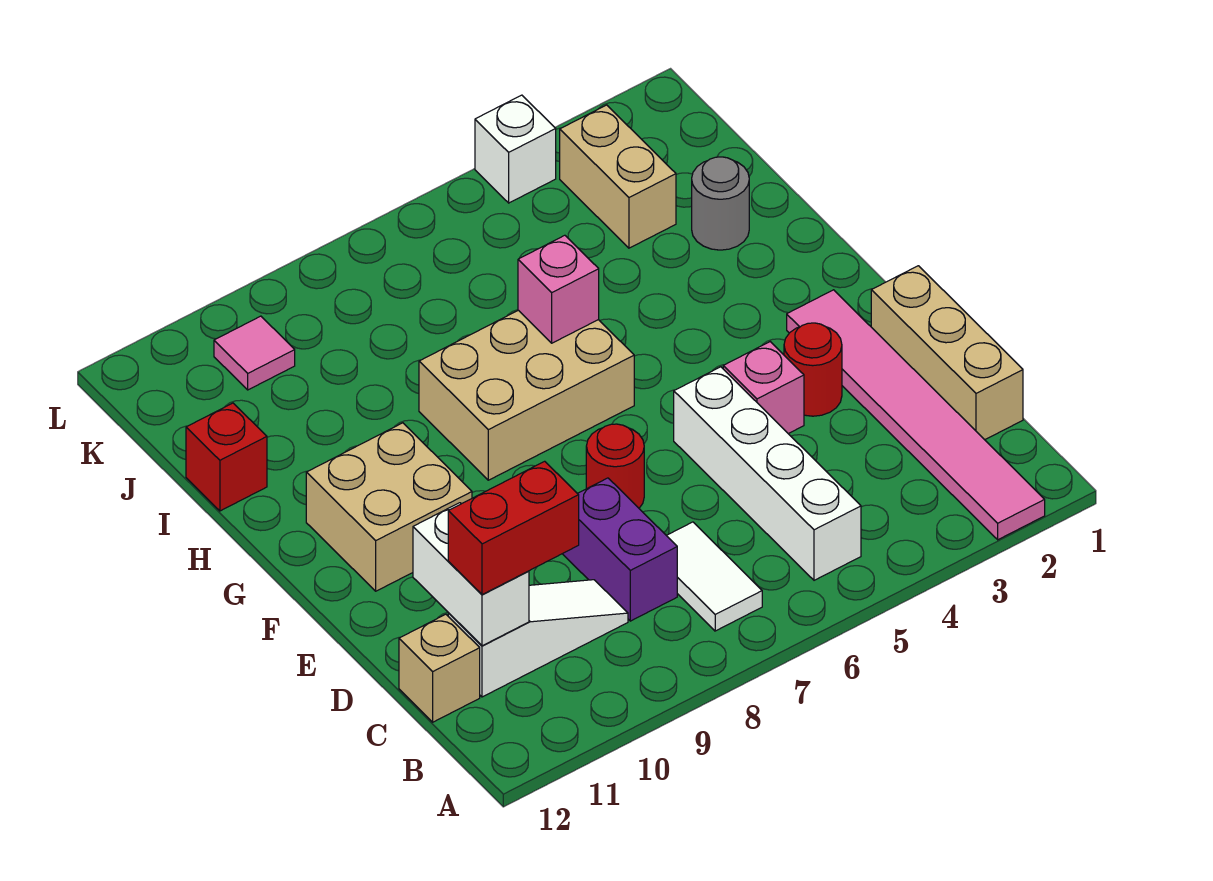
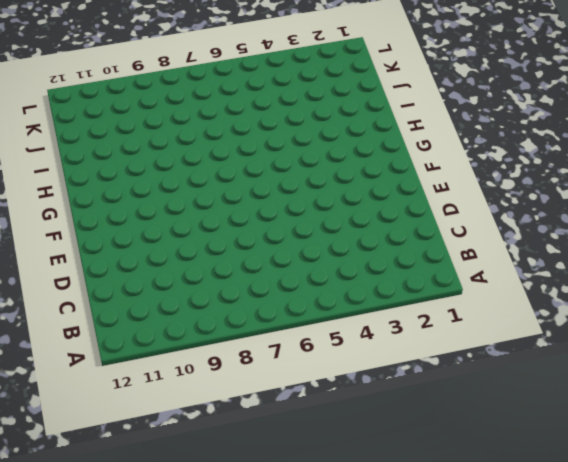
none -> pink tile A2:F2 level 1
none -> white brick B5:E5 level 1
none -> white tile B7:C7 level 1

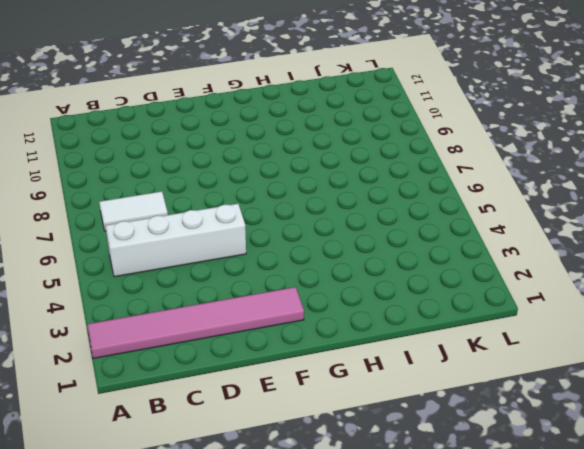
none -> tan brick C1:E1 level 1
none -> purple brick C8:D8 level 1
none -> white slope C9:C11 level 1 top 11

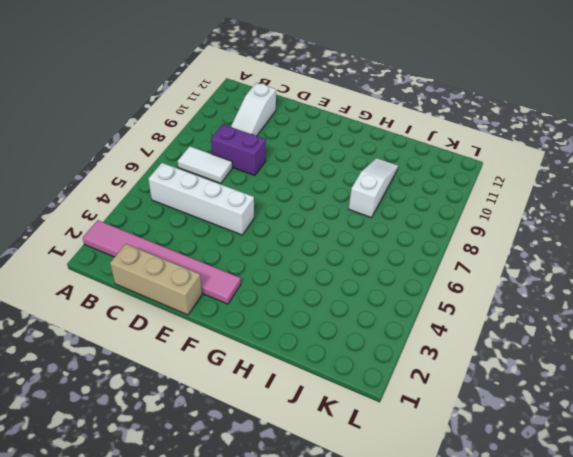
white slope I8:I10 level 1 top 8 -> none
none -> tan brick C12 level 1
none -> red round brick E3 level 1
none -> pink brick E4 level 1

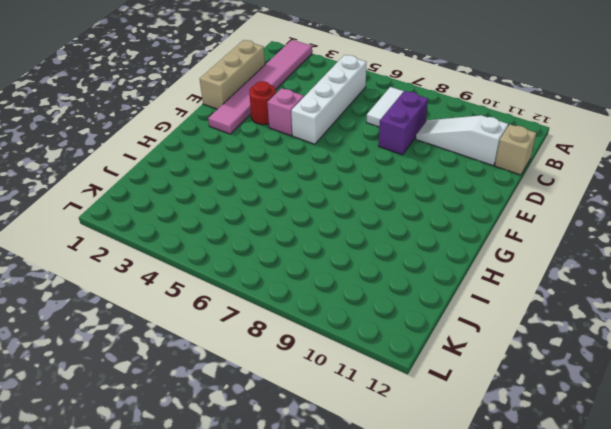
none -> red round brick E7 level 1
none -> tan brick F10:G11 level 1
none -> tan brick G6:H8 level 1

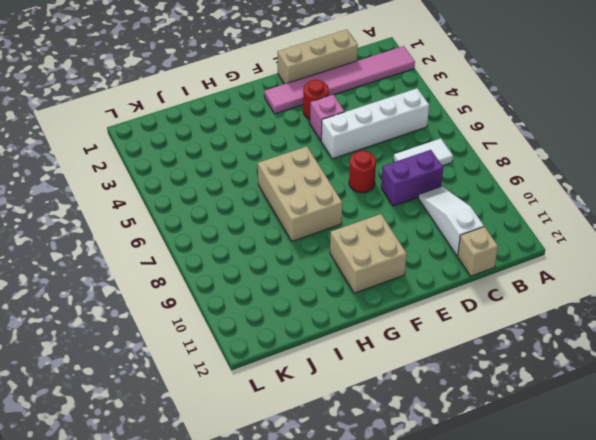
none -> grey round brick I2 level 1
none -> red brick I12 level 1
none -> tan brick J3:K3 level 1

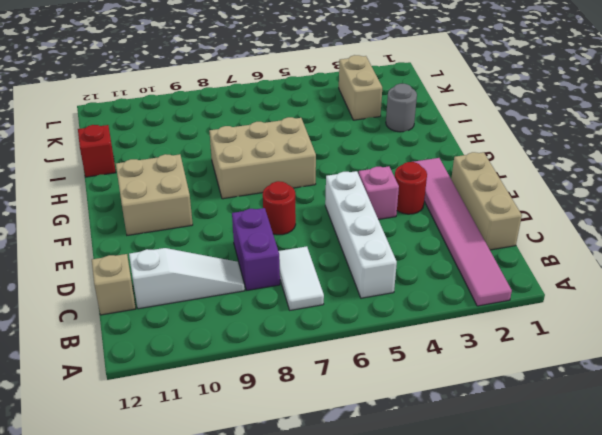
none -> pink tile K10 level 1
none -> white brick L4 level 1
none -> white brick C11:D11 level 2

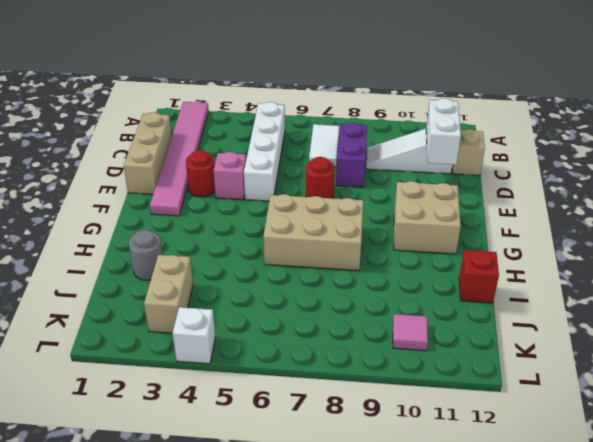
none -> pink brick H6 level 2
none -> red brick C10:C11 level 3

